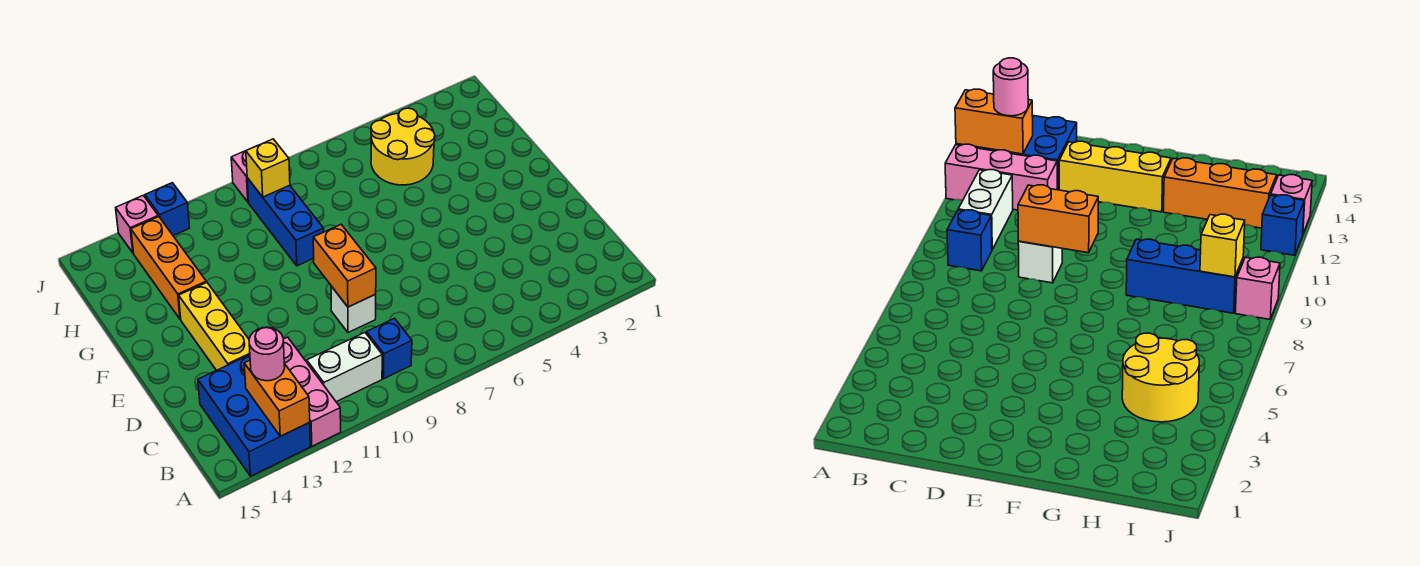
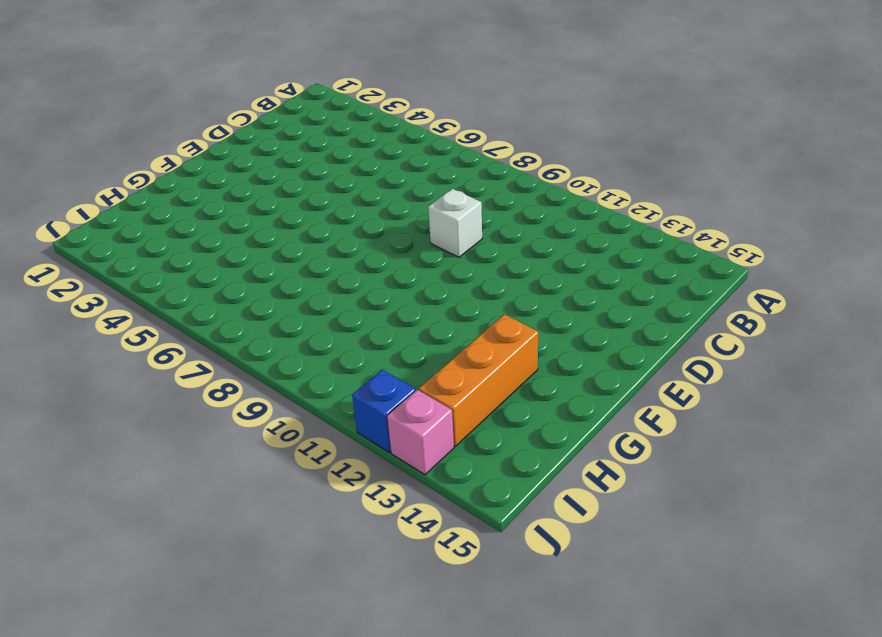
none -> pink brick A12:C12 level 1
none -> blue brick A13:C14 level 1
none -> blue brick B9 level 1

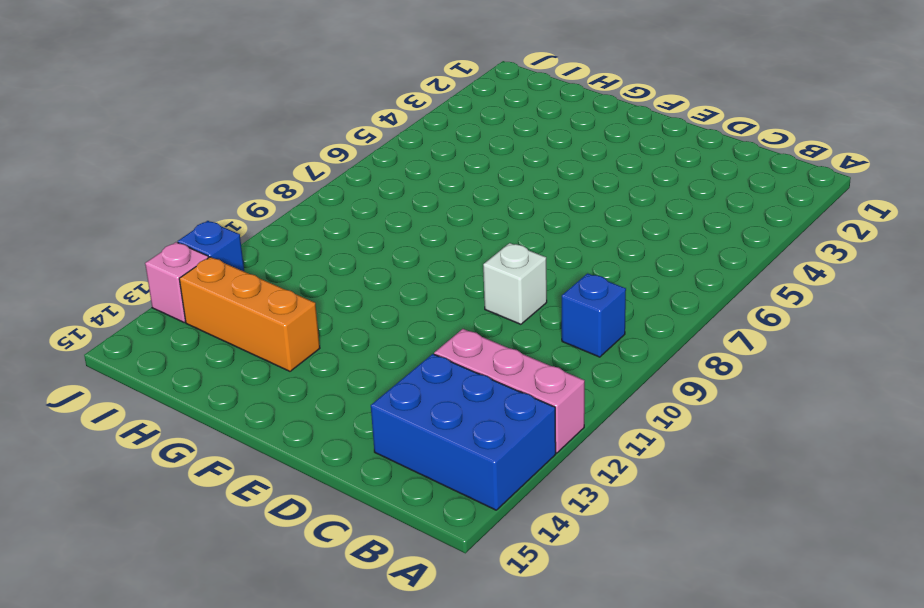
none -> white brick B10:B11 level 1
none -> yellow brick D13:F13 level 1
none -> blue brick G9:I9 level 1

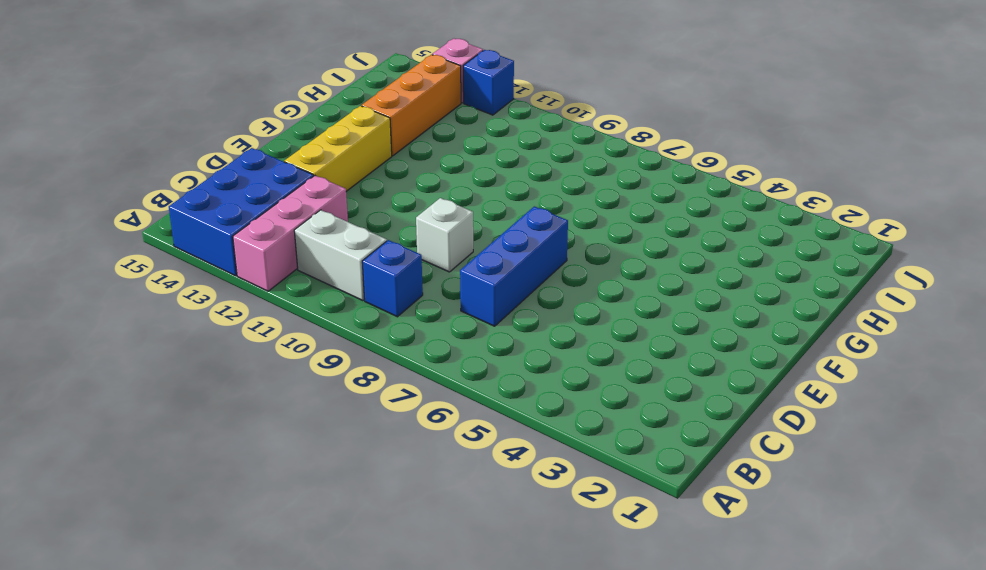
blue brick C7:E7 level 1 -> blue brick G9:I9 level 1
none -> yellow round brick H4:I5 level 1
none -> pink brick J9 level 1
none -> orange brick A13:B13 level 2

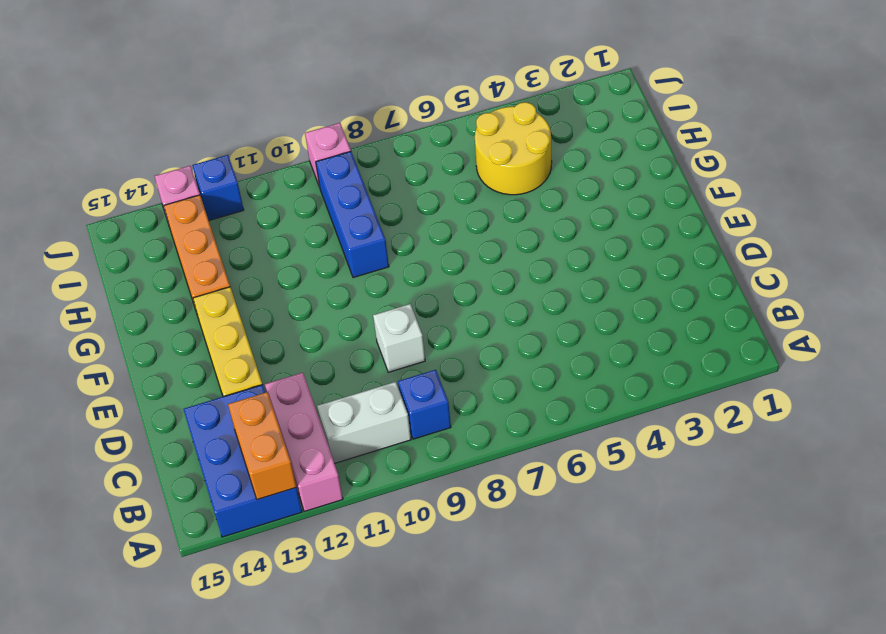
none -> orange brick D9:E9 level 2
none -> yellow brick I9 level 2
none -> pink round brick B13 level 3

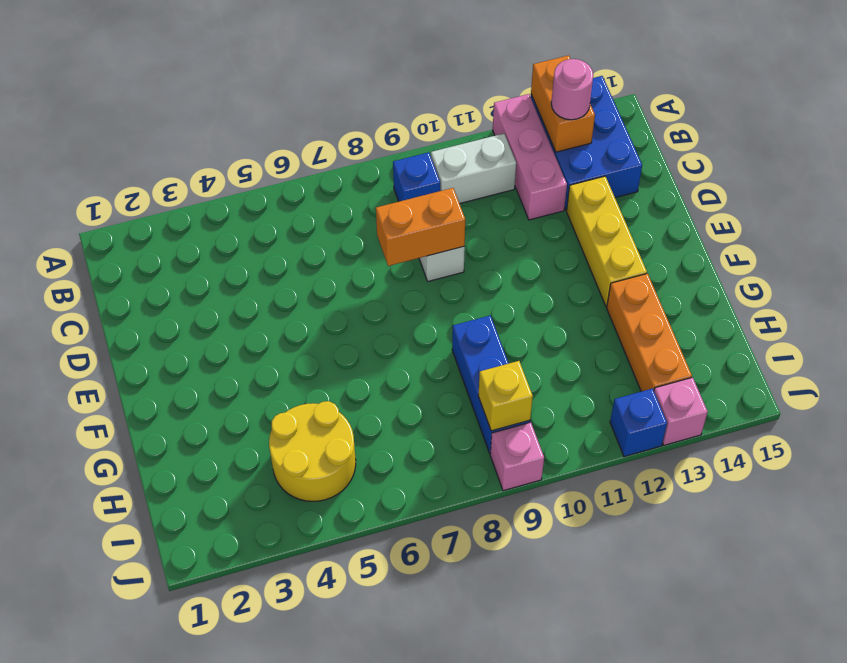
orange brick D8:D9 level 2 -> orange brick D9:E9 level 2

